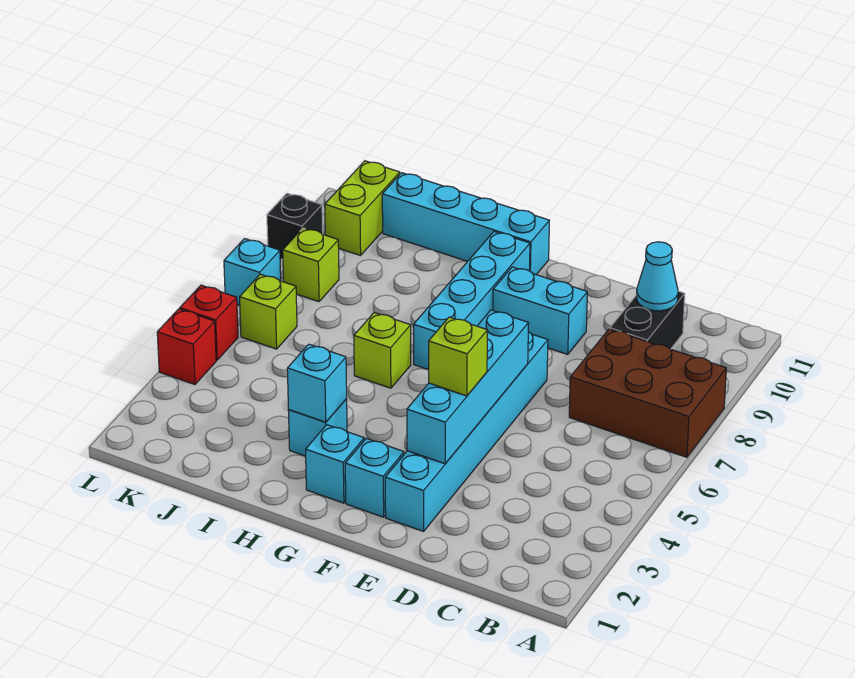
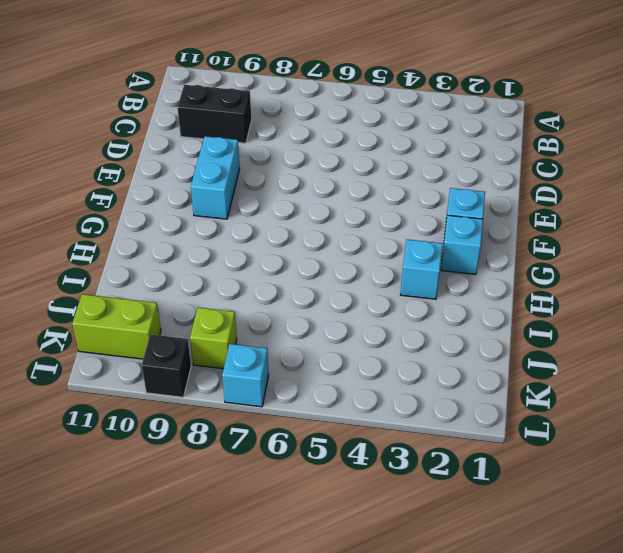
none -> brown brick A7:C8 level 1
none -> cyan brick E2:E7 level 1
none -> cyan brick G7:G10 level 1

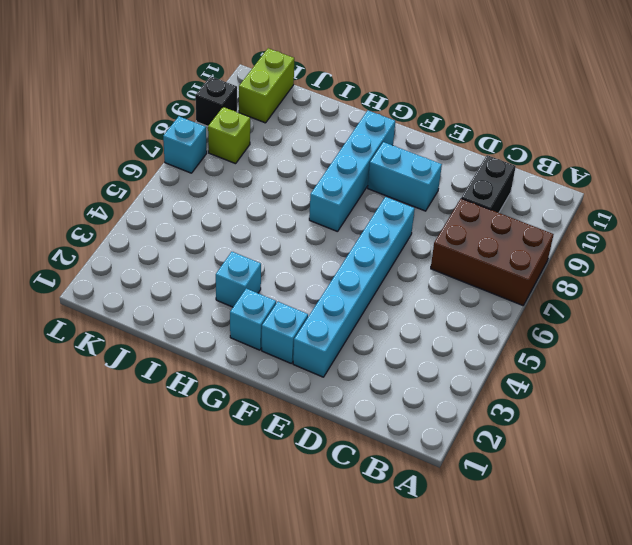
none -> cyan brick G11:J11 level 1
none -> lime brick H6 level 1
none -> lime brick K6 level 1

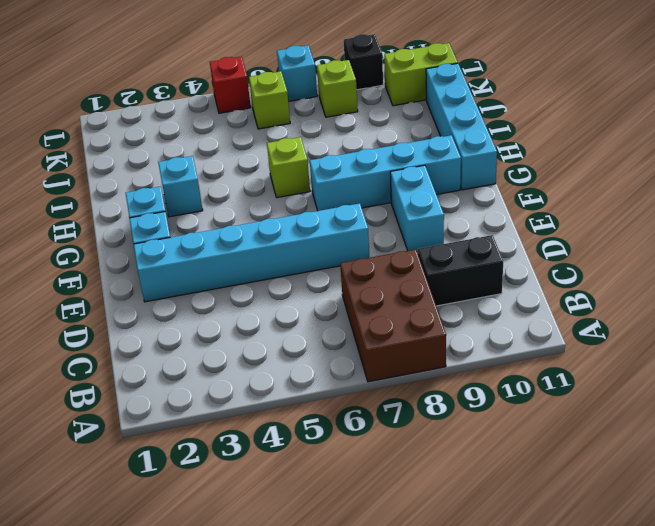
none -> red brick L4 level 1
none -> cyan cone C10 level 2
none -> cyan brick E3:E6 level 2

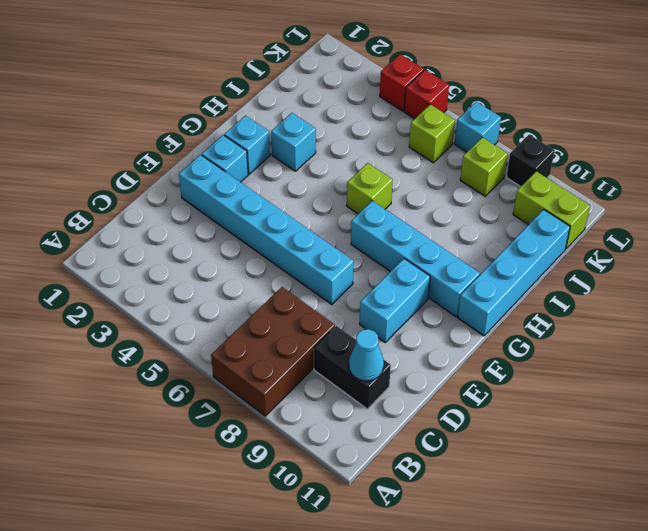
none -> cyan brick E3:E6 level 2
none -> cyan brick H3 level 2
none -> lime brick E4 level 3

